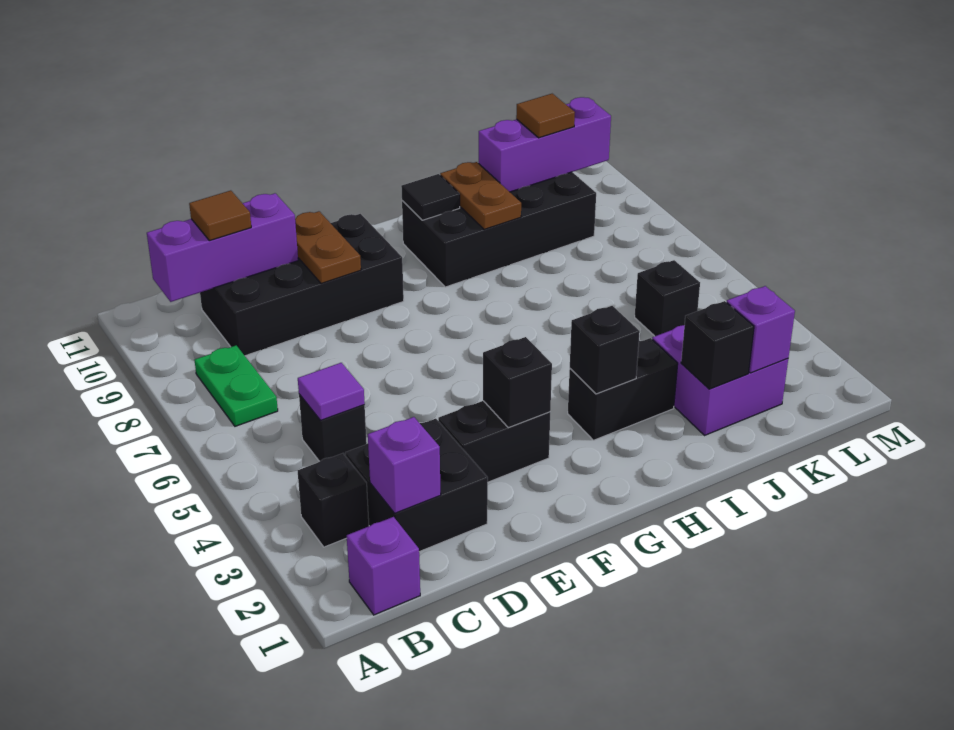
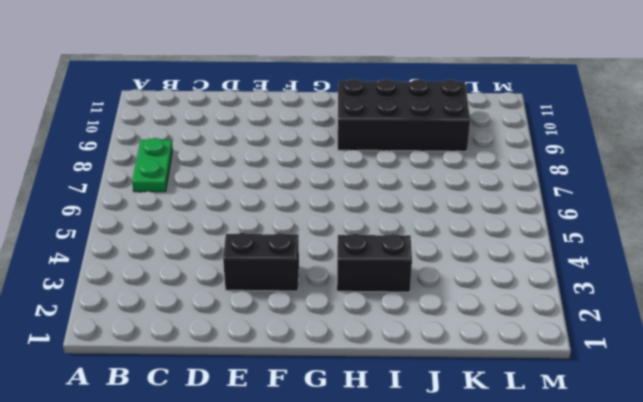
none -> purple brick B1 level 1
none -> black brick B3 level 1
none -> black brick C2:D3 level 1

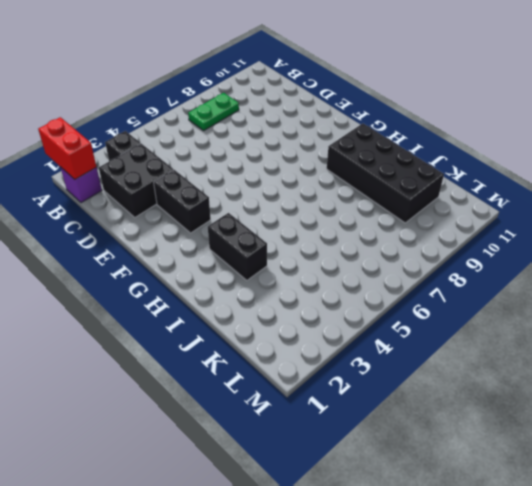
red brick A1:B1 level 2 -> none
none -> black brick C5 level 1
none -> black brick C9:F10 level 1
none -> purple brick J2:K3 level 1

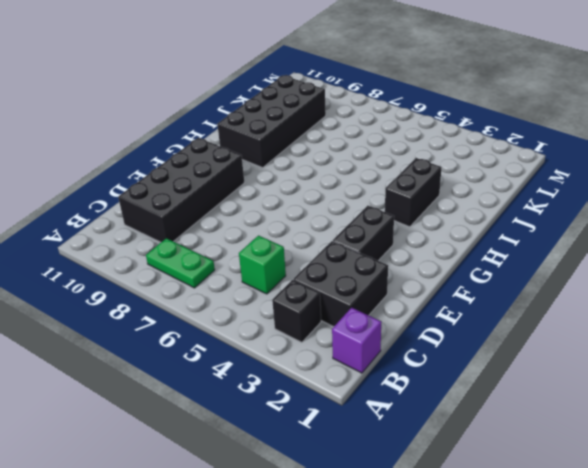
green brick C5 level 1 -> black brick C5 level 1
none -> purple brick J2:K3 level 1
none -> black brick K5 level 1
none -> purple brick B10:D10 level 2

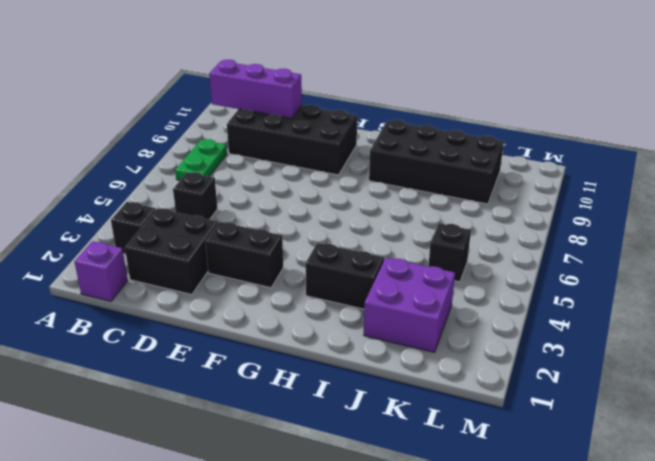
none -> purple brick C2 level 2
none -> purple tile C5 level 2
none -> brown plate E9:E10 level 2

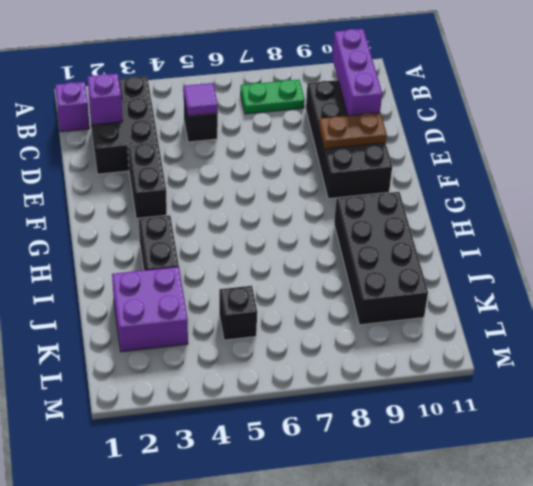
none -> black brick F3 level 2
none -> black brick H3 level 2
none -> black tile H10 level 2

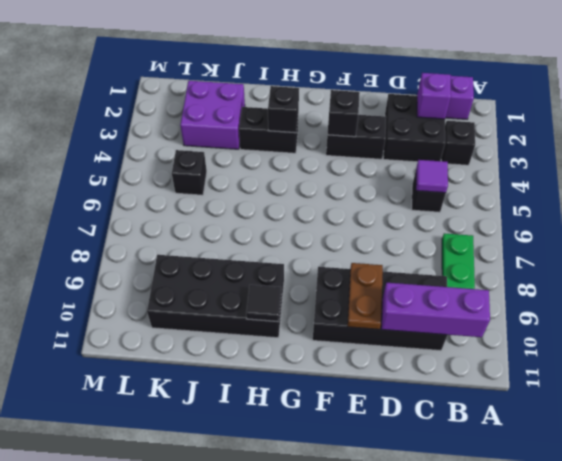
none -> brown plate I9:I10 level 2
none -> black brick J2 level 2
none -> purple brick J10:L10 level 2

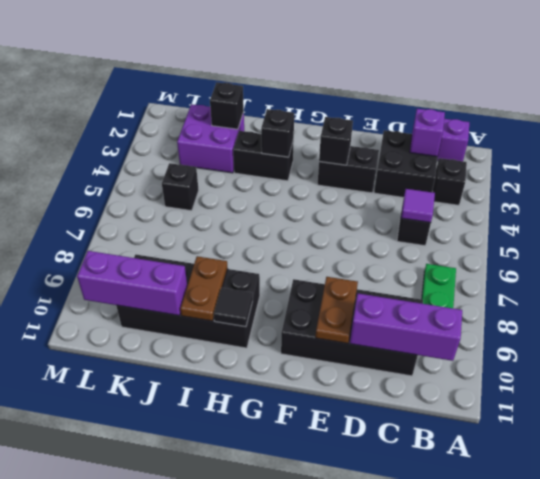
none -> purple brick K2 level 2
none -> brown tile C10 level 3
none -> brown tile K10 level 3

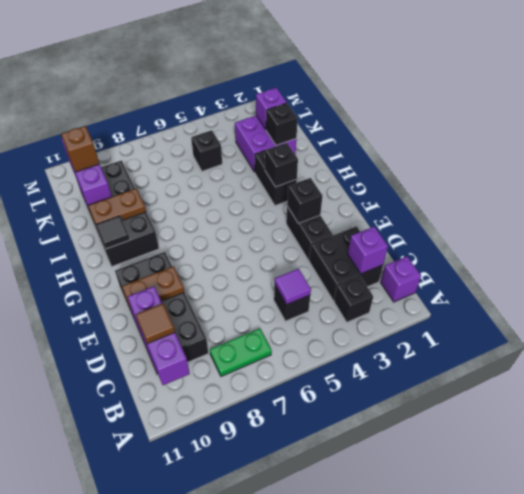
brown brick K10 level 3 -> brown tile K10 level 3

